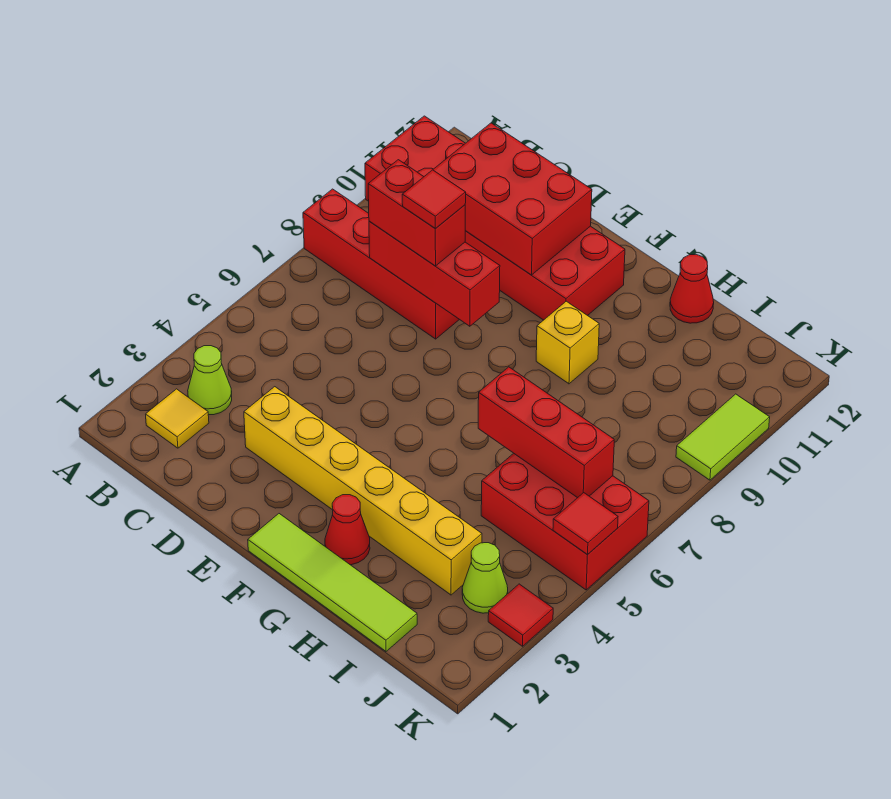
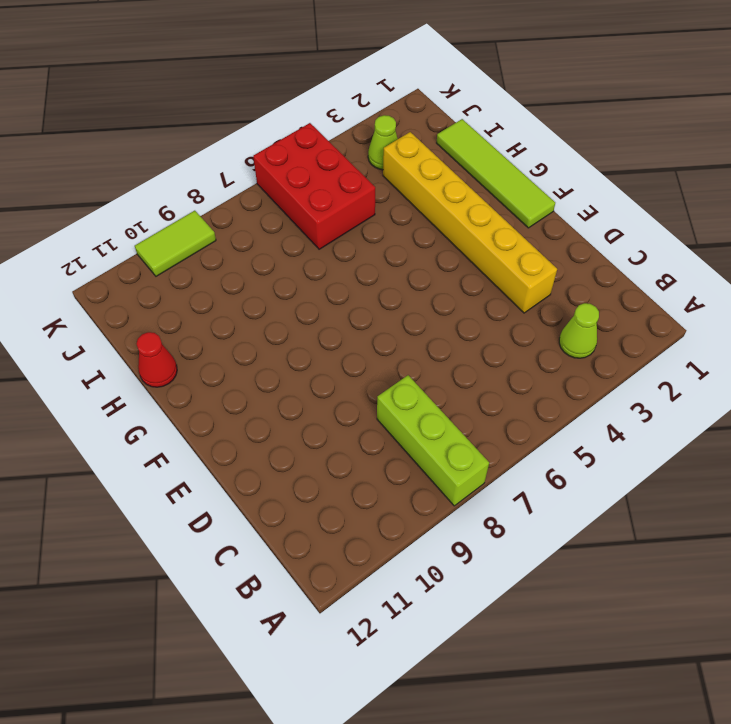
lime brick A8:C8 level 1 -> red brick A8:D8 level 1
none -> red brick A10:F11 level 1
none -> yellow tile B2 level 1
none -> red cone G2 level 1

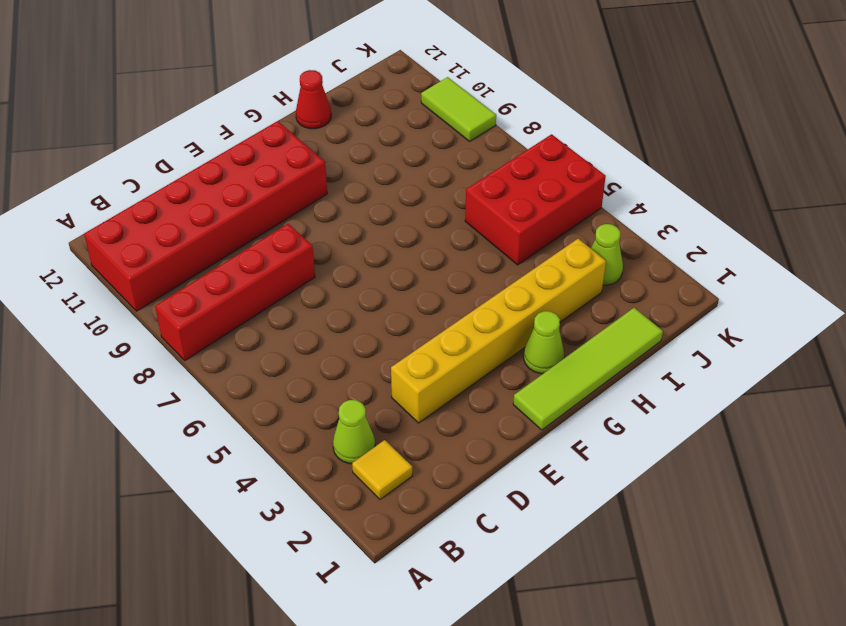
lime cone G2 level 1 -> red cone G2 level 1
none -> yellow brick G9 level 1
none -> red tile K3 level 1
none -> red brick C8:E8 level 2

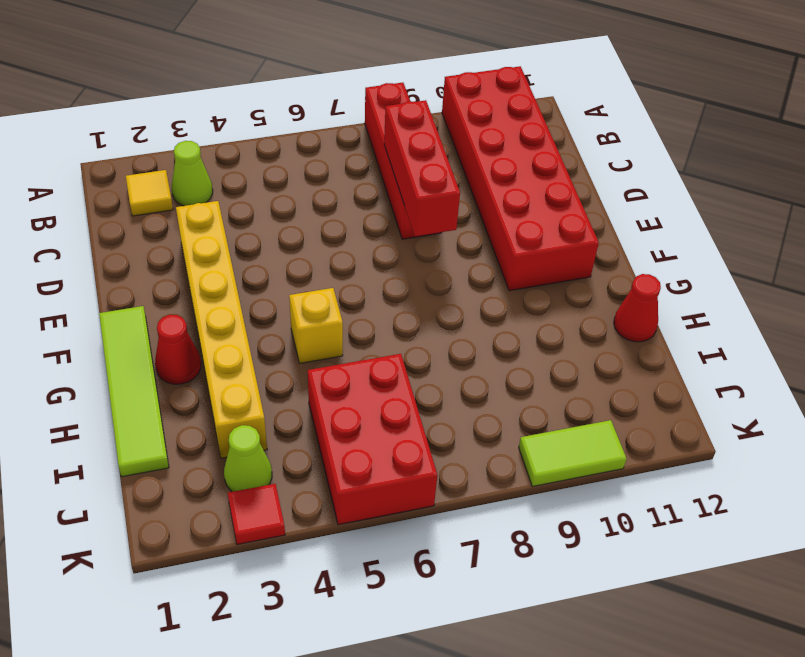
yellow brick G5 level 1 -> yellow brick G9 level 1
none -> red brick C10:E11 level 2
none -> red brick H6:J6 level 2
none -> red tile K5 level 2

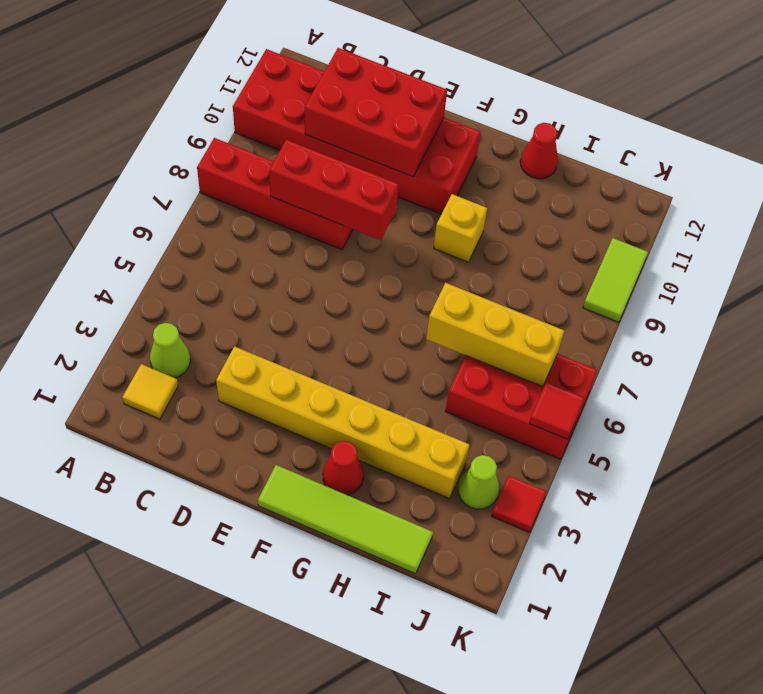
yellow brick H6:J6 level 2 -> red brick H6:J6 level 2
none -> red brick C8:D8 level 3
none -> red tile D8 level 4

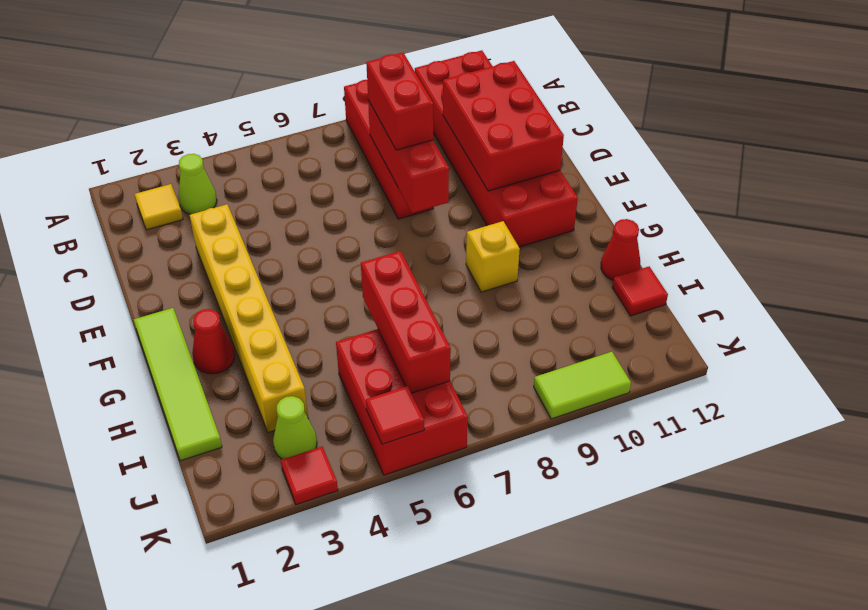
red tile I12 level 1 -> red tile D8 level 4

